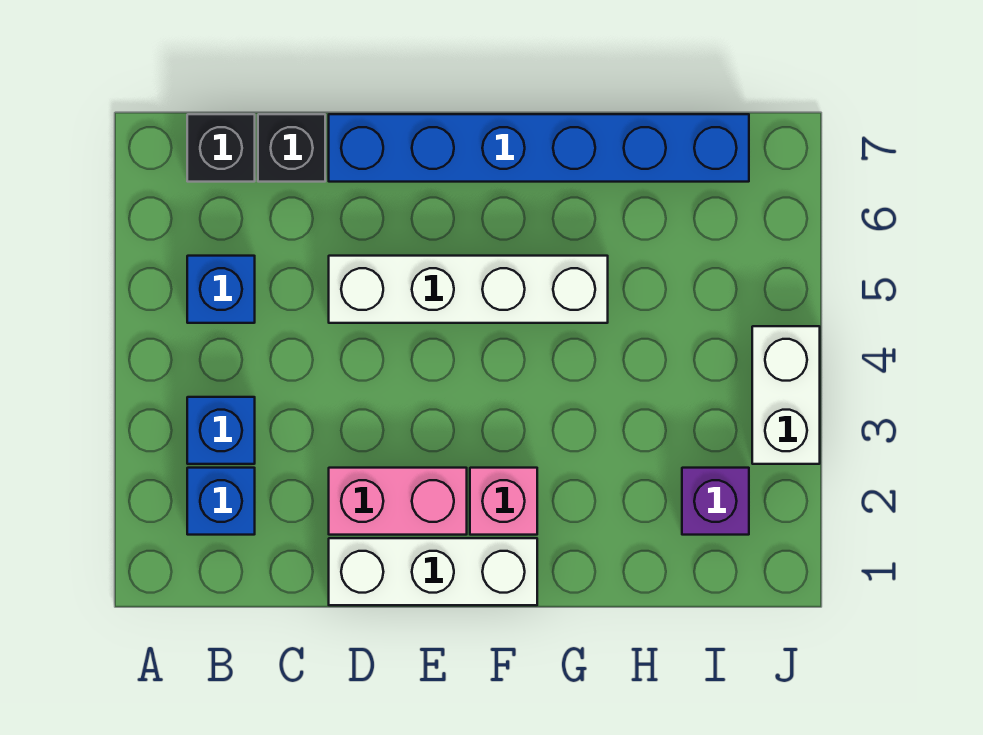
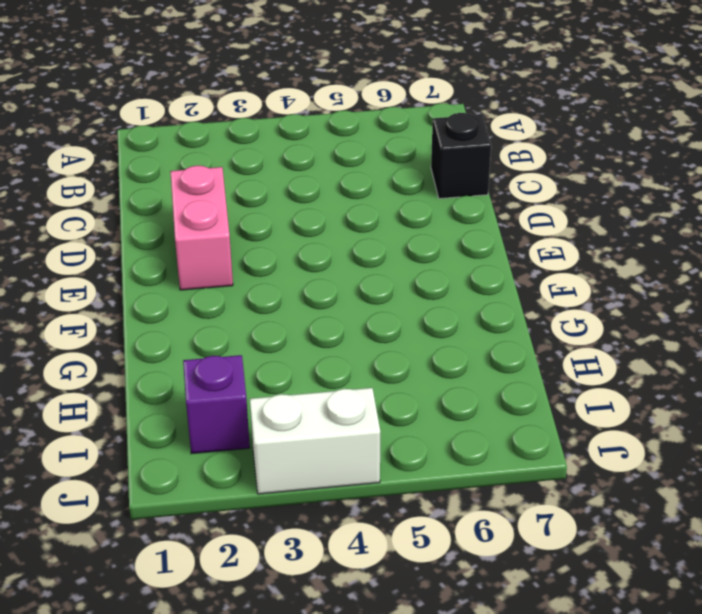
none -> blue brick B2 level 1
none -> blue brick B3 level 1
none -> blue brick B5 level 1

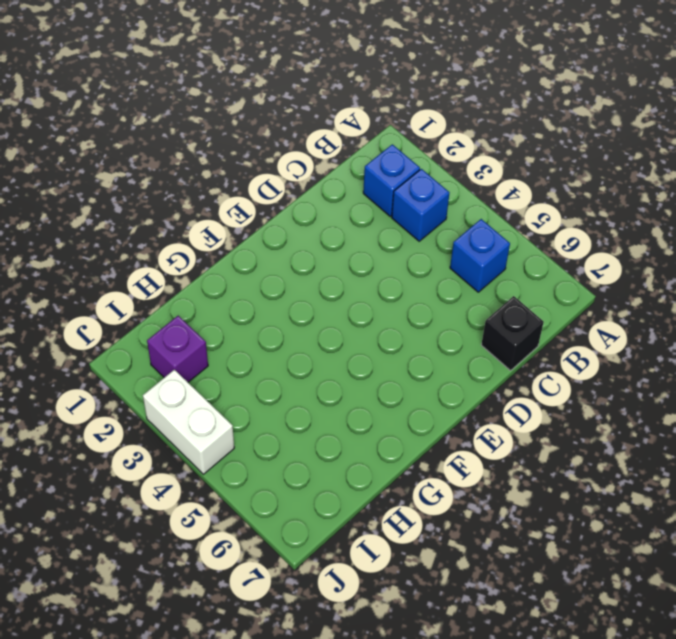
none -> black brick B7 level 1
none -> white brick D1:F1 level 1
none -> pink brick D2:E2 level 1

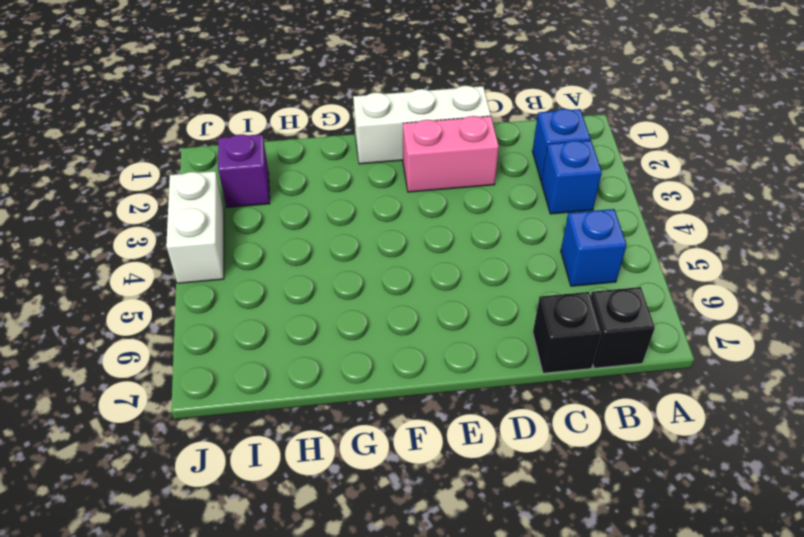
none -> white brick D5:G5 level 1
none -> blue brick D7:I7 level 1
none -> pink brick F2 level 1

